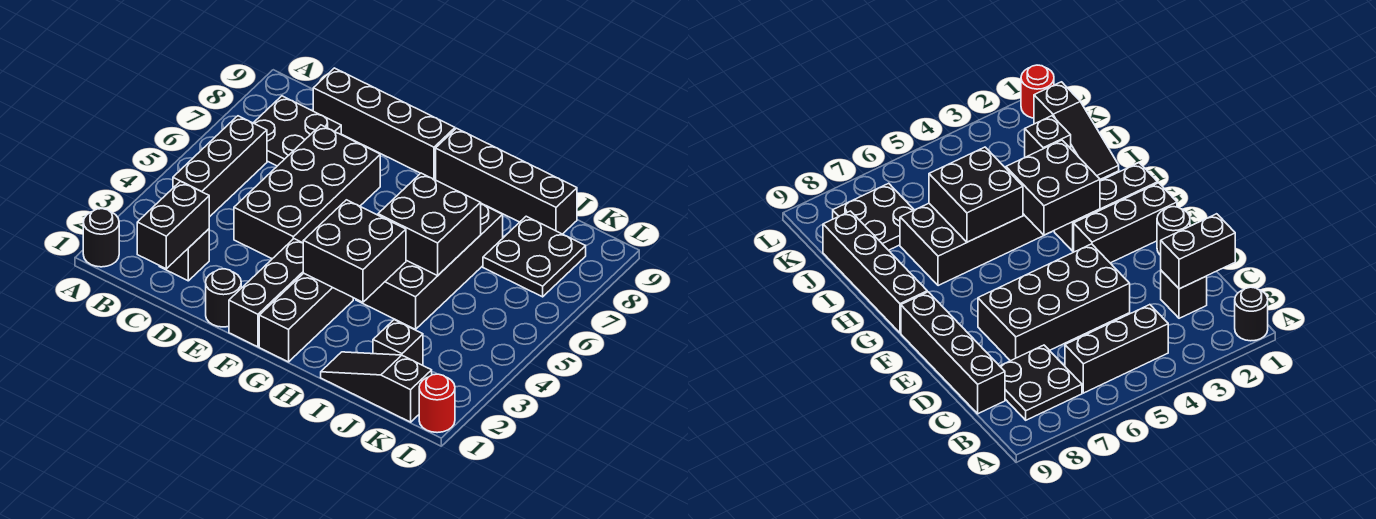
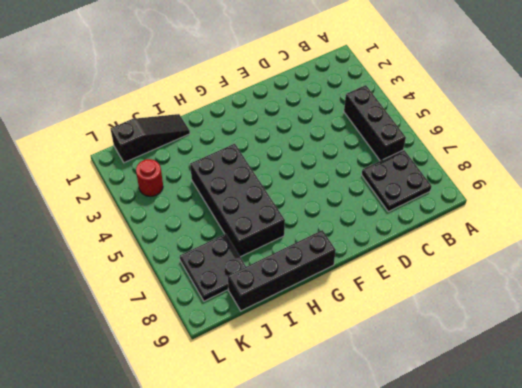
red round brick K3 level 1 -> red round brick L1 level 1
none -> black round brick A1 level 1
none -> black brick C2 level 1
none -> black brick C9:F9 level 1

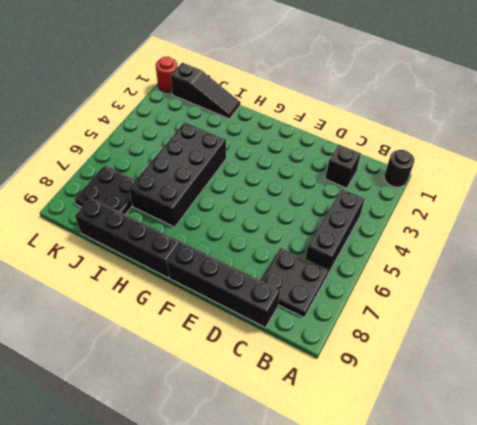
none -> black brick D4:E7 level 1
none -> black round brick E1 level 1
none -> black brick F1:F3 level 1

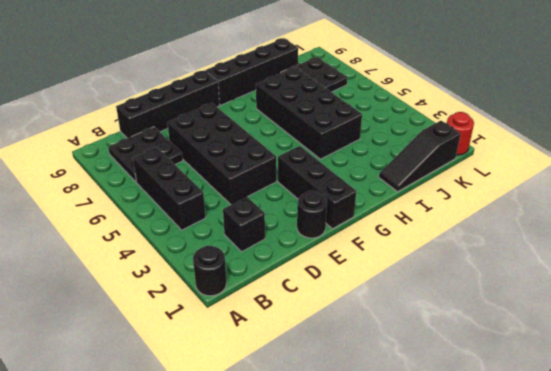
none -> black brick G1:G3 level 1
none -> black brick J2 level 1
none -> black brick C1:C2 level 2

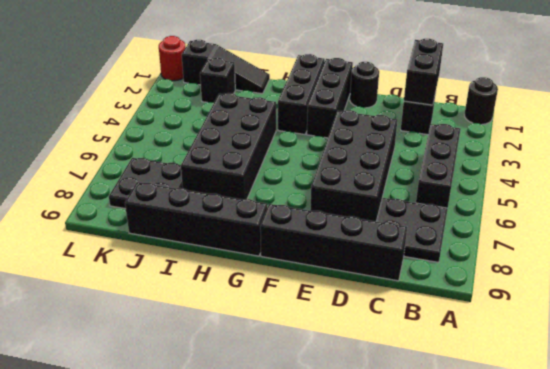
none -> black brick G3:H4 level 2
none -> black brick H5:I6 level 2

